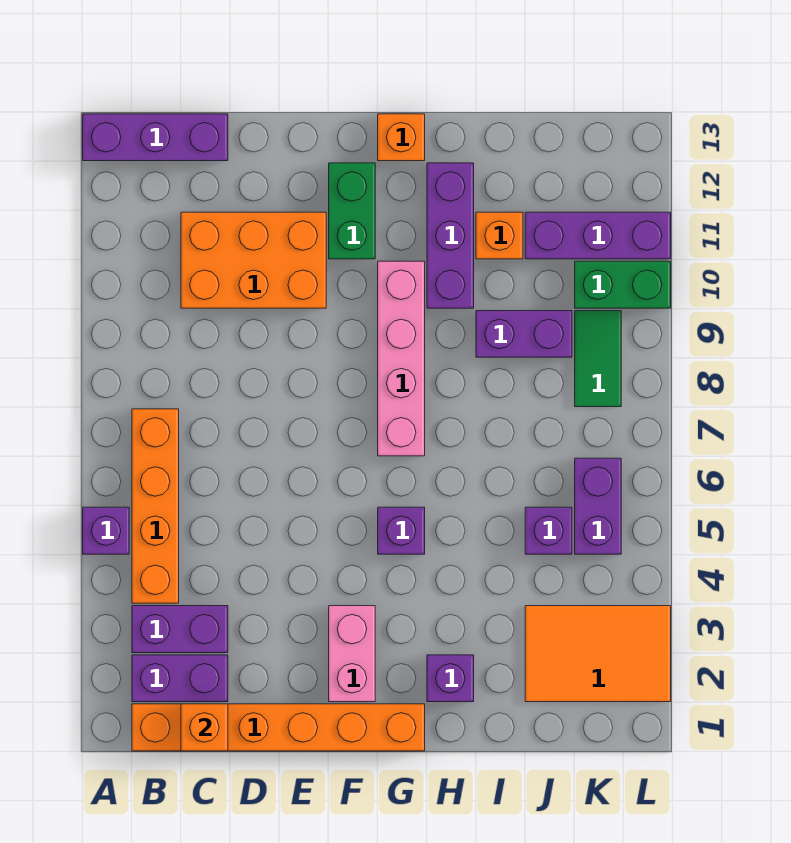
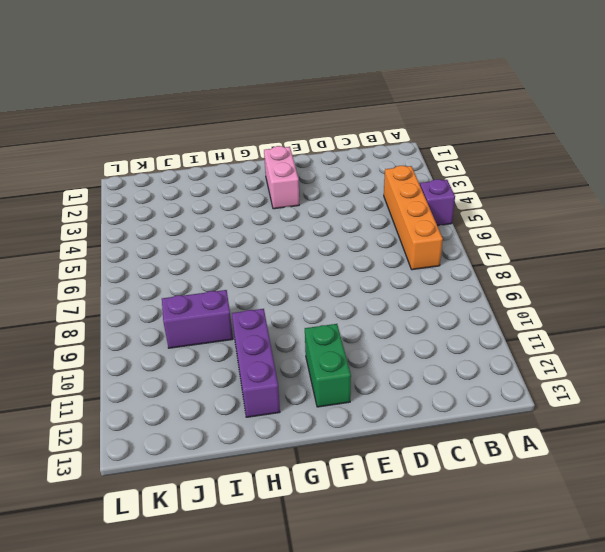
none -> purple brick A13:C13 level 1
none -> orange brick B1:G1 level 1
none -> purple brick B2:C2 level 1

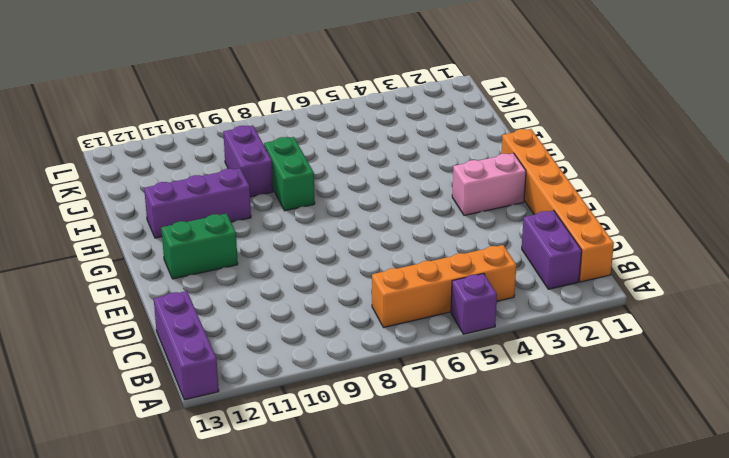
green brick H8:I8 level 1 -> green brick K10:L10 level 1
none -> purple brick B3:C3 level 1
none -> orange brick C10:E11 level 1
none -> purple brick G5 level 1

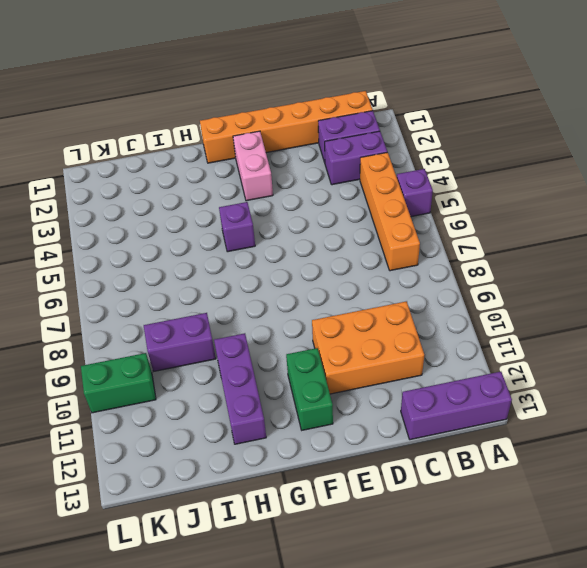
none -> pink brick G7:G10 level 1
none -> orange brick G13 level 1
none -> purple brick H2 level 1

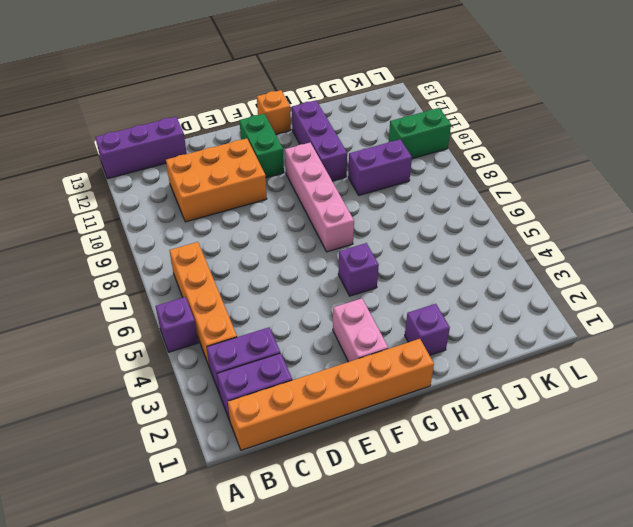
none -> orange brick I11 level 1
none -> orange tile J2:L3 level 1
none -> purple brick J5 level 1

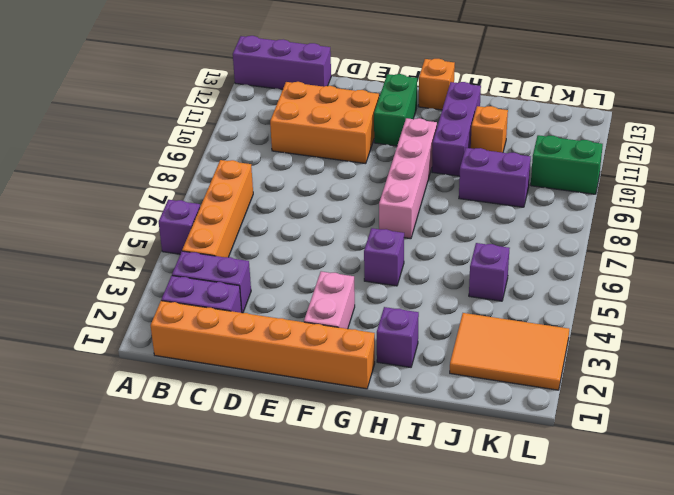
none -> purple brick J11:L11 level 1
none -> purple brick K5:K6 level 1
none -> green tile K8:K9 level 1

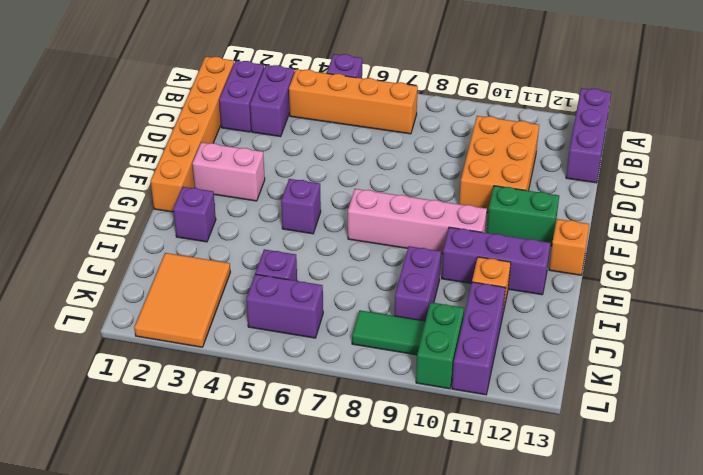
none -> orange brick C1 level 2

